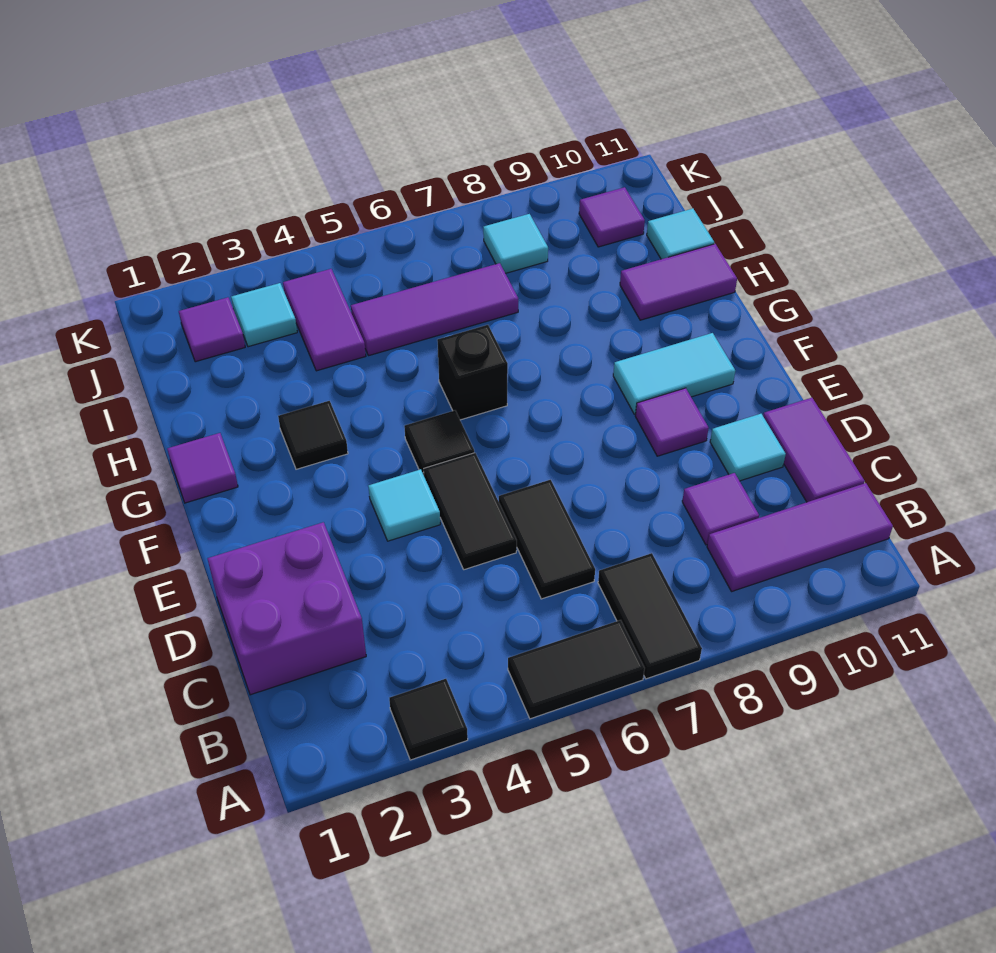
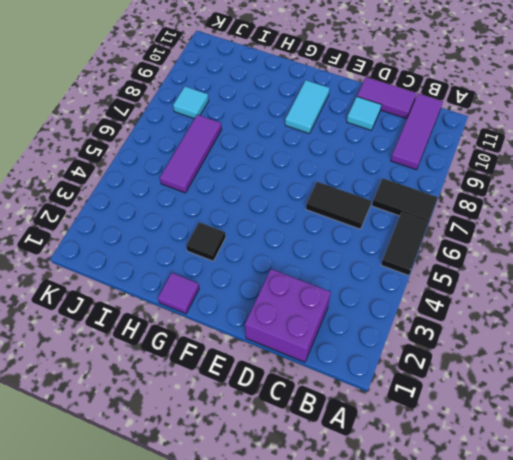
none -> black tile A3 level 1
none -> purple tile C9 level 1
none -> black tile D5:E5 level 1

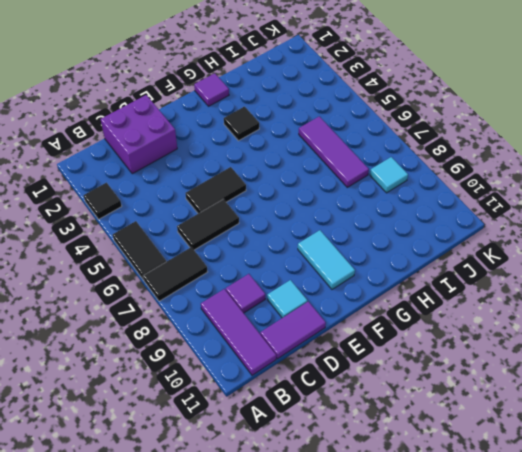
none -> cyan tile E4 level 1
none -> purple tile E9 level 1
none -> black tile F5 level 1

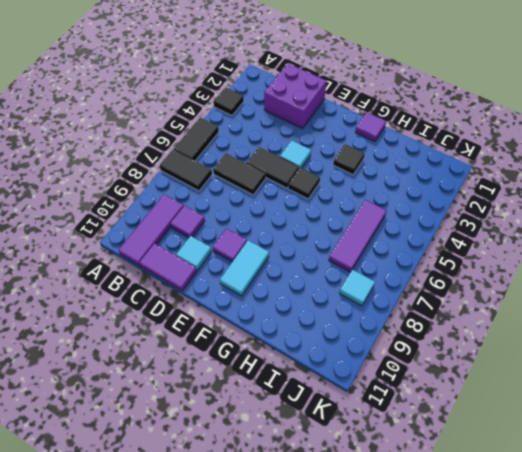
none -> black brick G6 level 1
none -> purple tile H10:H11 level 1
none -> purple tile I4:J4 level 1

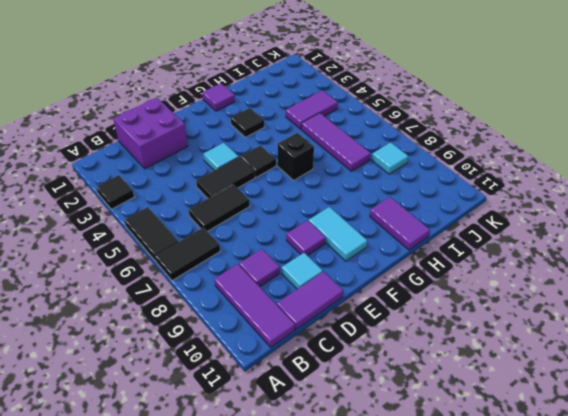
none -> cyan tile I11 level 1
none -> purple tile J2 level 1
none -> cyan tile J3 level 1

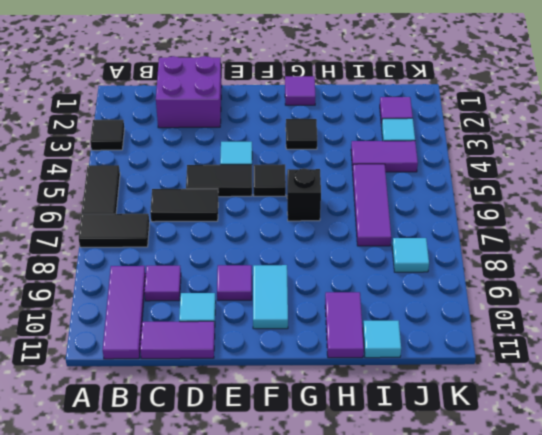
none -> purple tile J10 level 1

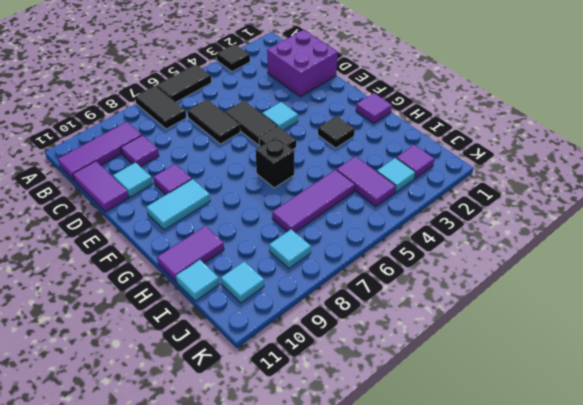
cyan tile J10 level 1 -> purple tile J10 level 1

